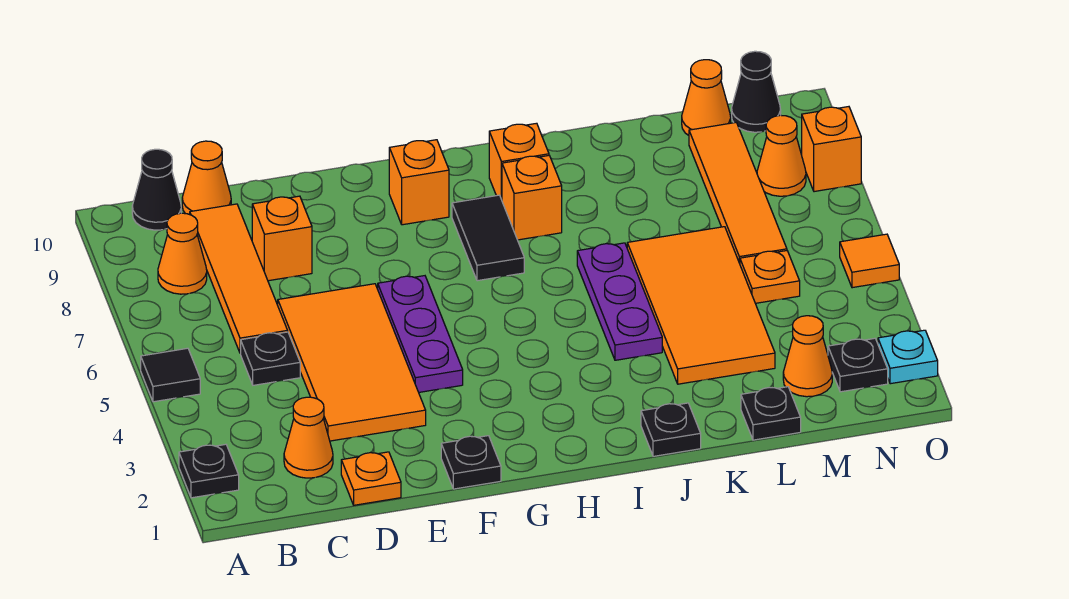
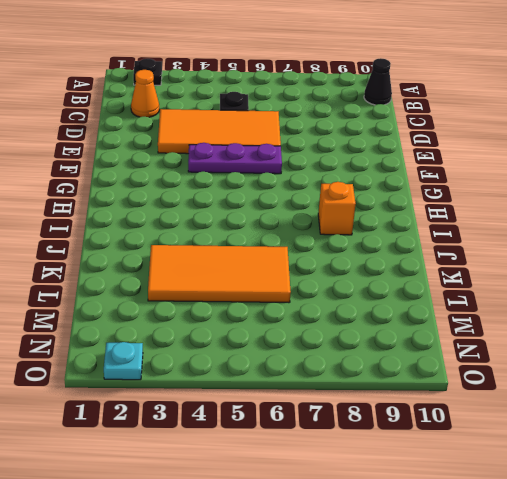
none -> black tile A5 level 1
none -> orange cone B8 level 1
none -> orange tile C6:C9 level 1
none -> orange cone C10 level 1

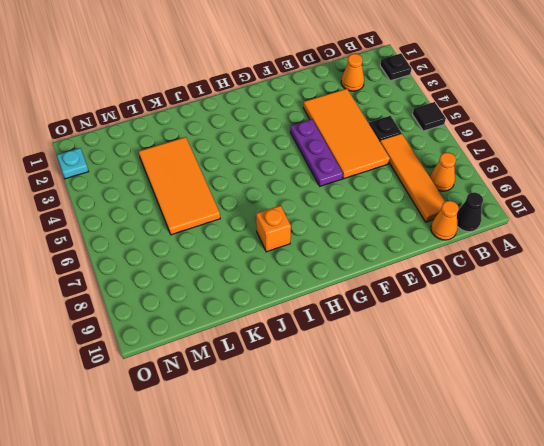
none -> orange plate D1 level 1
none -> orange brick D8 level 1
none -> black plate F1 level 1
none -> orange brick G9 level 1

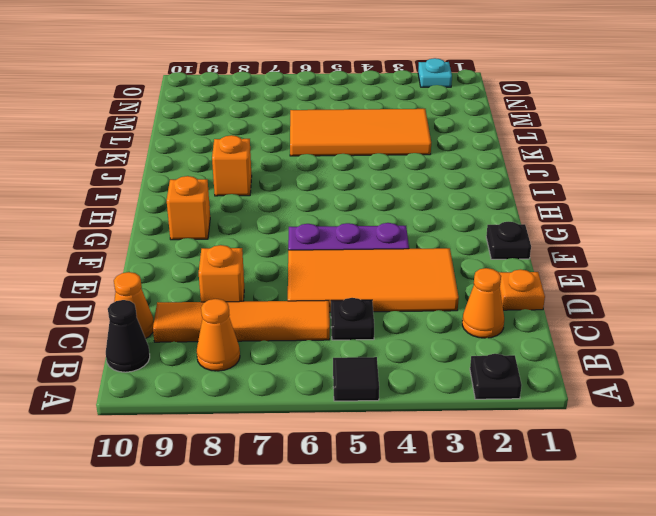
none -> black tile H7:H8 level 1
none -> orange brick I9 level 1
none -> black plate J1 level 1
none -> purple plate J4:J6 level 1

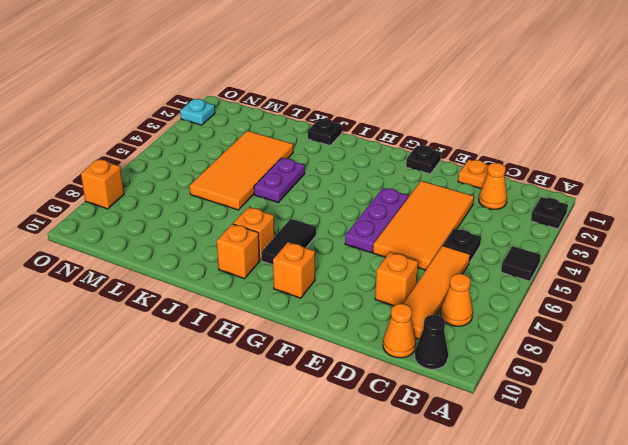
purple plate J4:J5 level 1 -> purple plate J4:J6 level 1
none -> black plate L1 level 1
none -> orange cone M2 level 1
none -> orange plate M5 level 1
none -> orange tile M6:M9 level 1

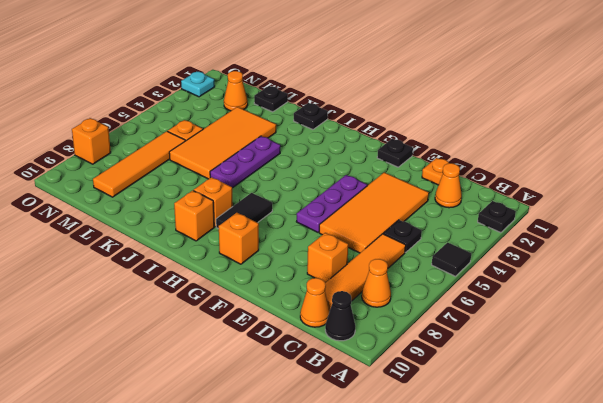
none -> orange cone M10 level 1
none -> black plate N2 level 1
none -> orange cone N8 level 1
none -> black cone N10 level 1

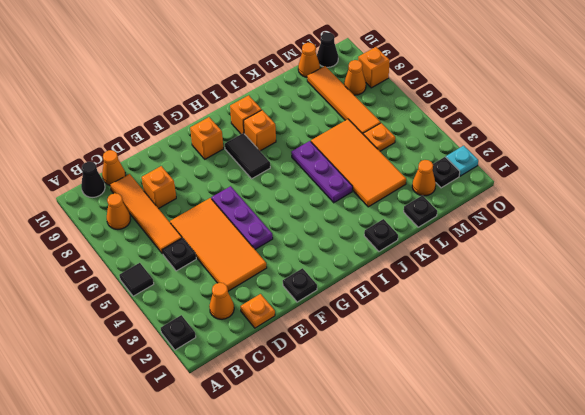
none -> orange tile O5 level 1

